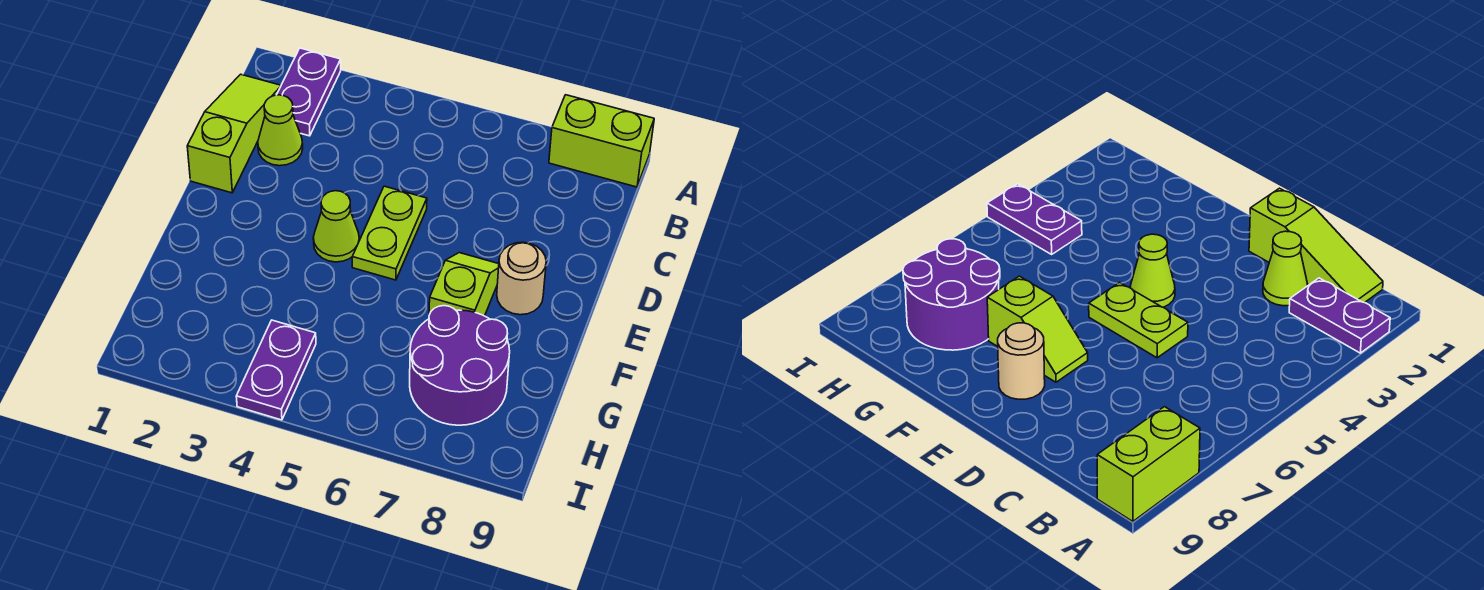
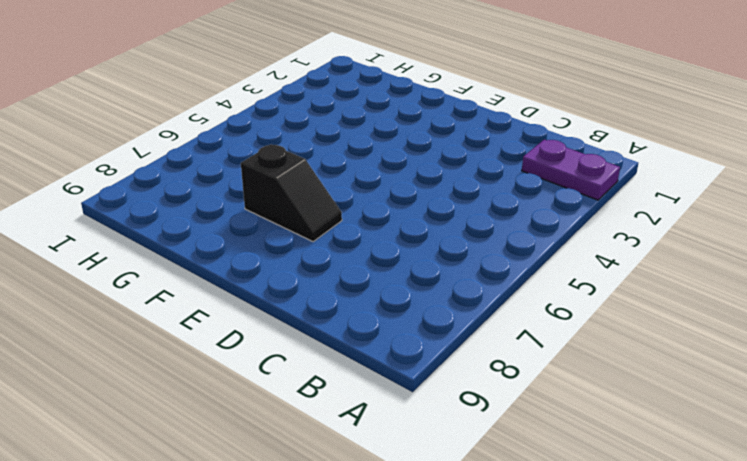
black slope E7:F7 level 1 top F -> lime slope E7:F7 level 1 top F
none -> lime brick A8:A9 level 1
none -> lime slope B1:D1 level 1 top D

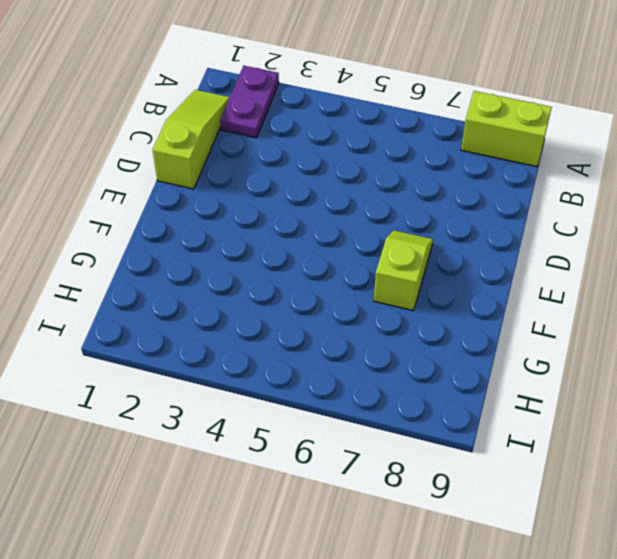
none -> lime cone C2 level 1
none -> lime plate D5:E5 level 1

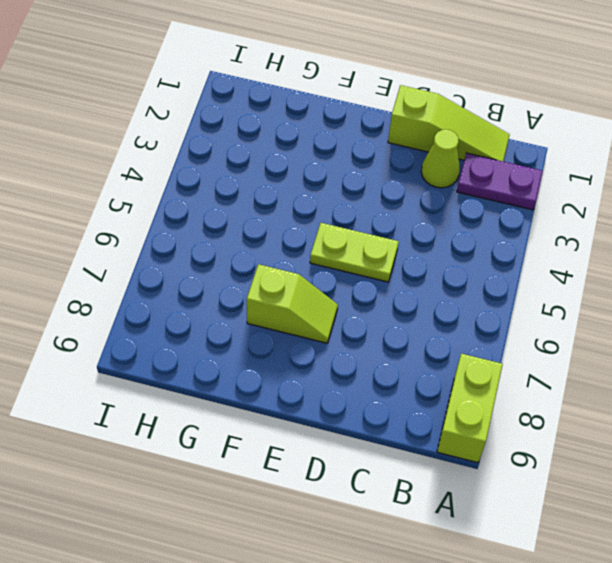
none -> lime cone E4 level 1
none -> tan round brick E8 level 1

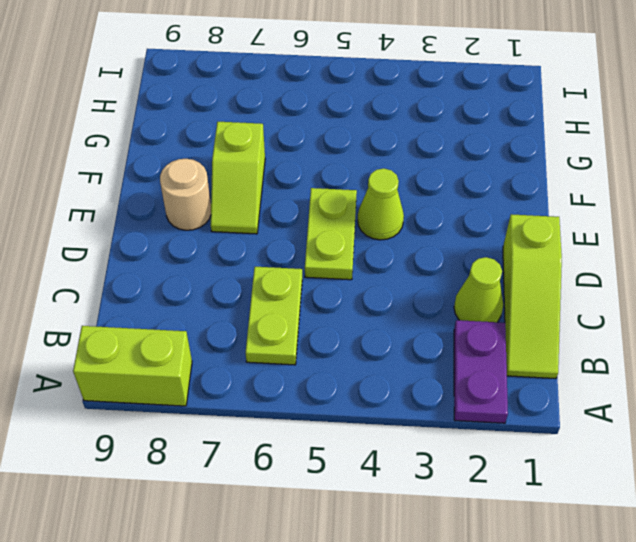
lime plate B6:C6 level 1 -> none
none -> purple round brick G7:H8 level 1
none -> purple plate H4:I4 level 1

